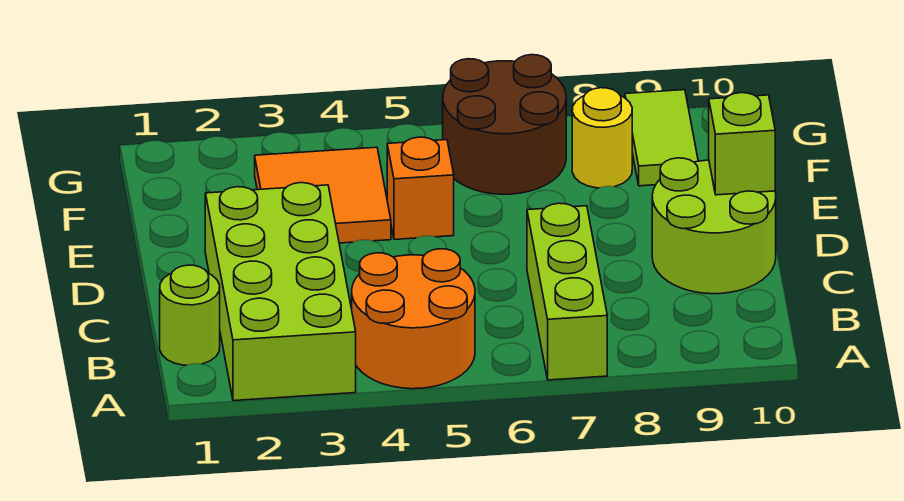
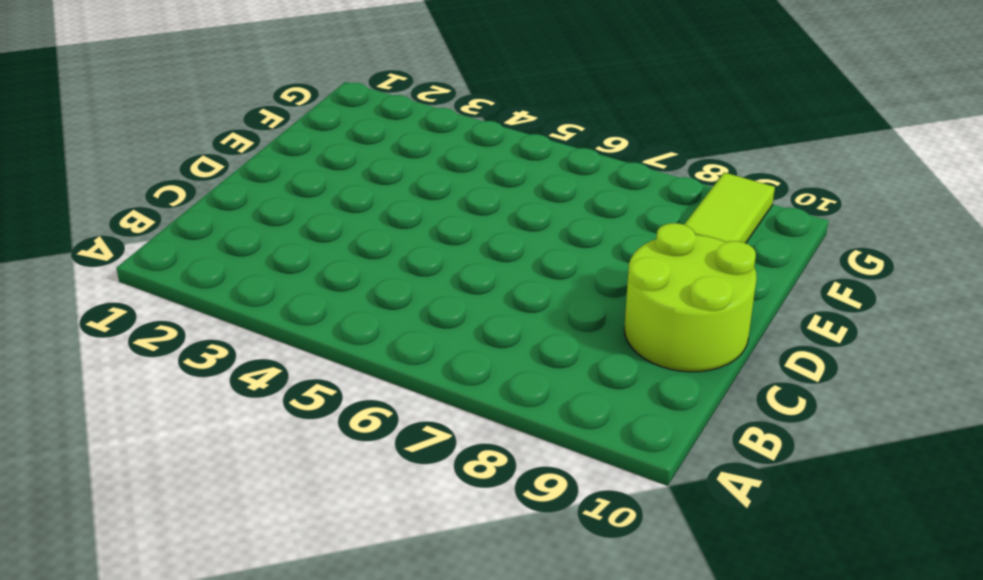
none -> lime brick A2:D3 level 1
none -> orange round brick A4:B5 level 1

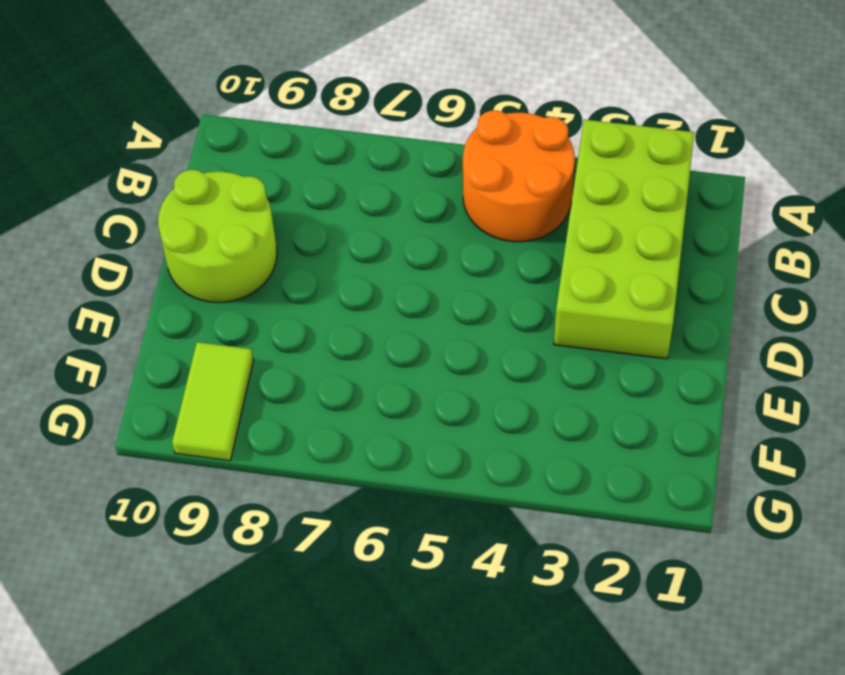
none -> lime brick A7:C7 level 1
none -> lime round brick B1 level 1

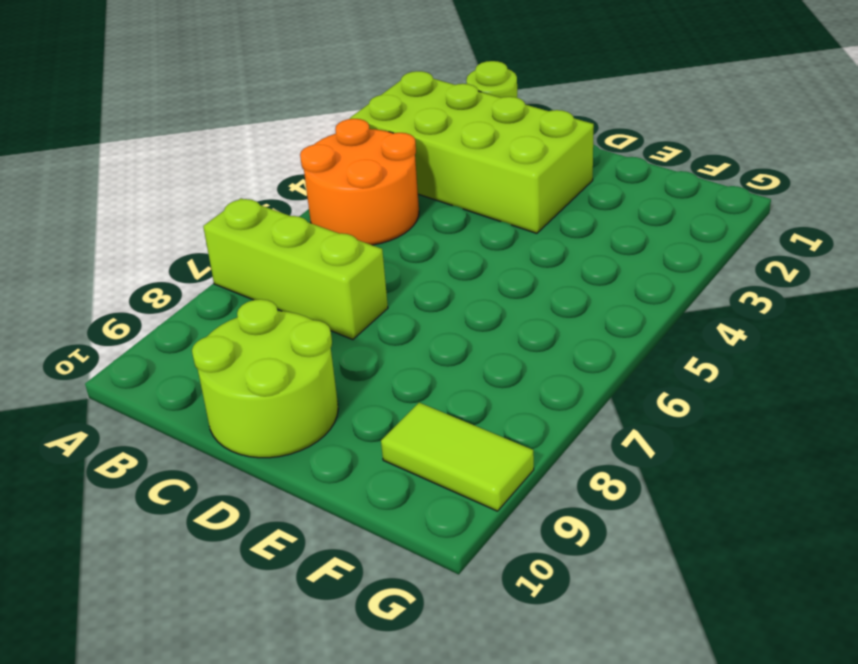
none -> orange tile E3:F4 level 1
none -> orange brick E5 level 1

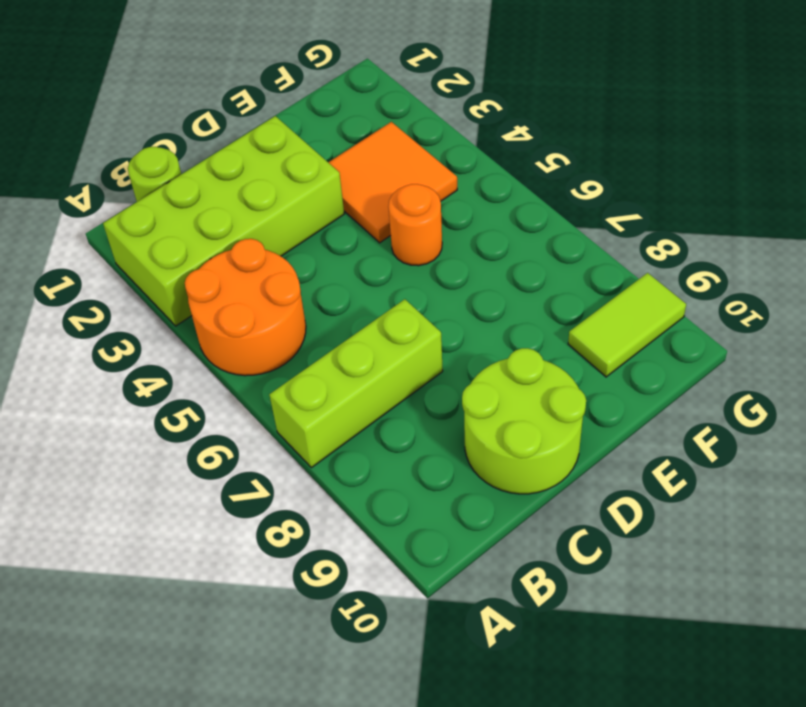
orange round brick E5 level 1 -> orange brick E5 level 1
none -> brown round brick F6:G7 level 1
none -> yellow round brick F8 level 1

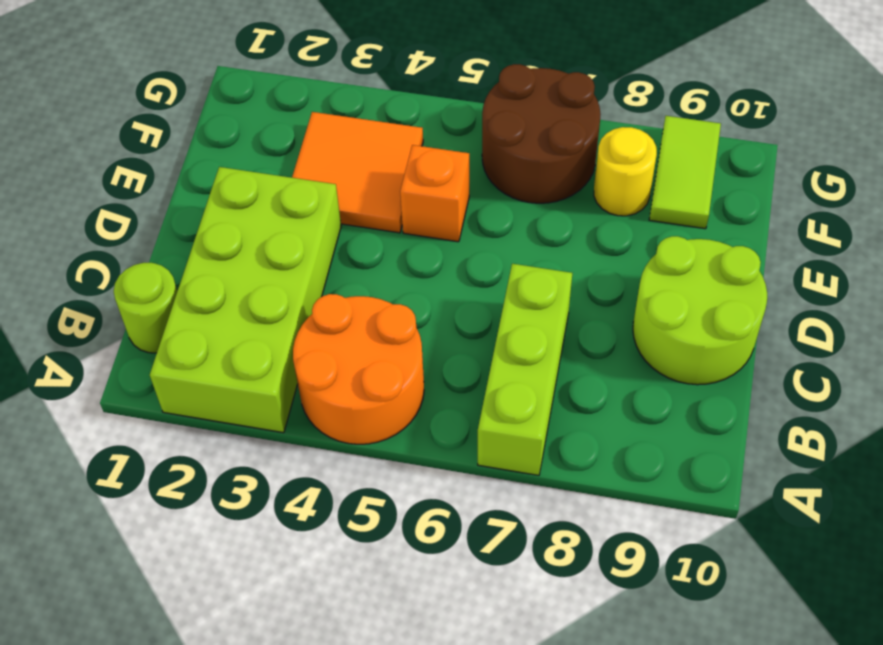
none -> lime brick D10 level 2

